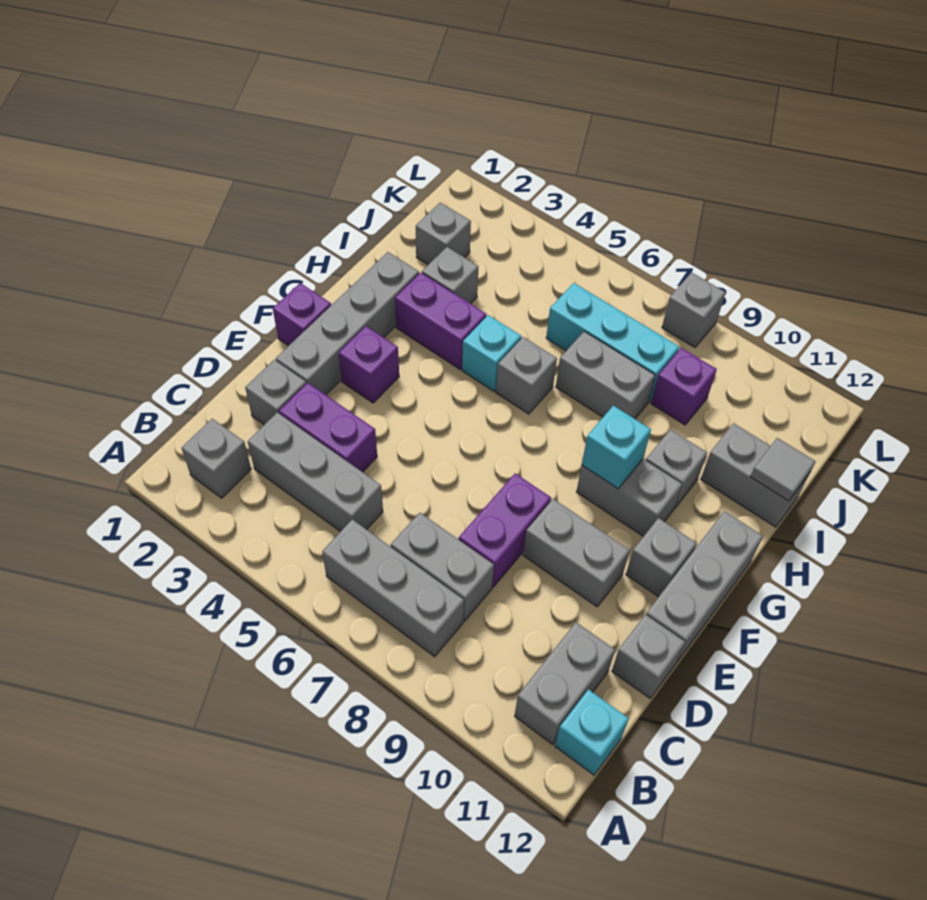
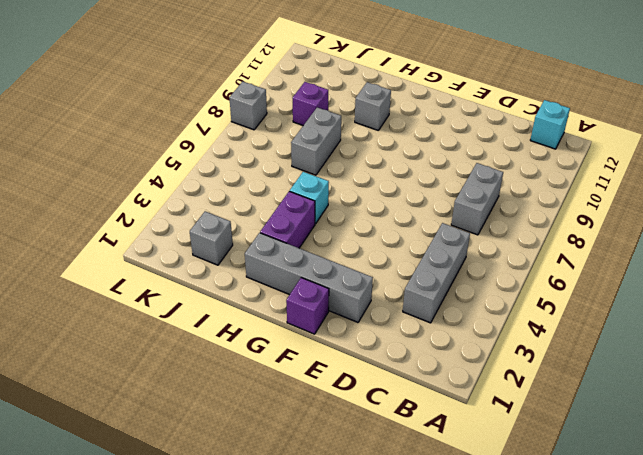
none -> grey brick B2 level 1
none -> grey brick B6:B8 level 1
none -> grey brick B11:C11 level 1
none -> grey brick D2 level 1

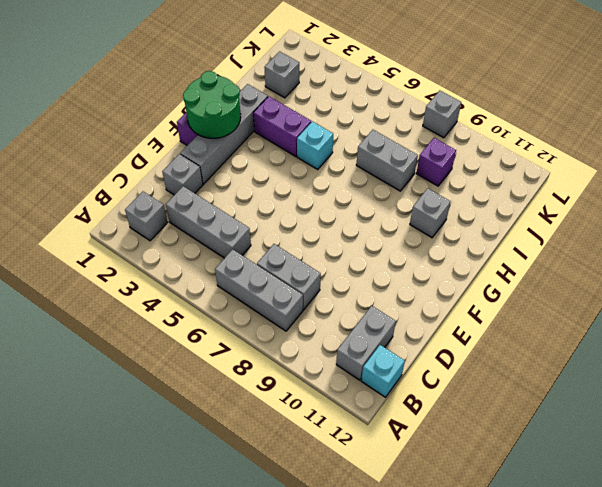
green round brick F1:G2 level 2 -> none
none -> purple brick D3:D4 level 1
none -> purple brick D8:E8 level 1
none -> grey brick D12 level 1
none -> grey brick E9:E10 level 1

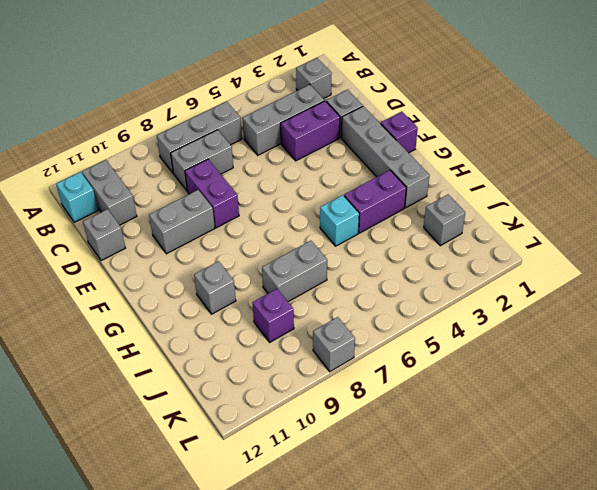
none -> grey brick E12:G12 level 1
none -> purple brick F3 level 1
none -> grey brick F11 level 1
none -> grey brick G9:G10 level 1

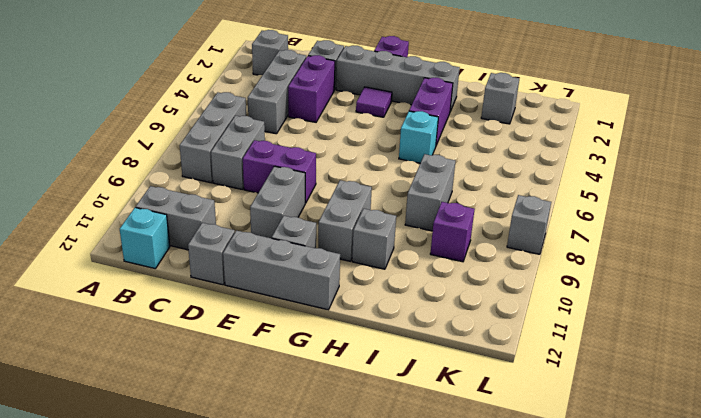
purple tile F3 level 1 -> purple brick F3 level 1
none -> grey brick H6 level 1
none -> grey brick I3 level 1
none -> grey brick I11:I12 level 1
none -> cyan brick J6:J8 level 1

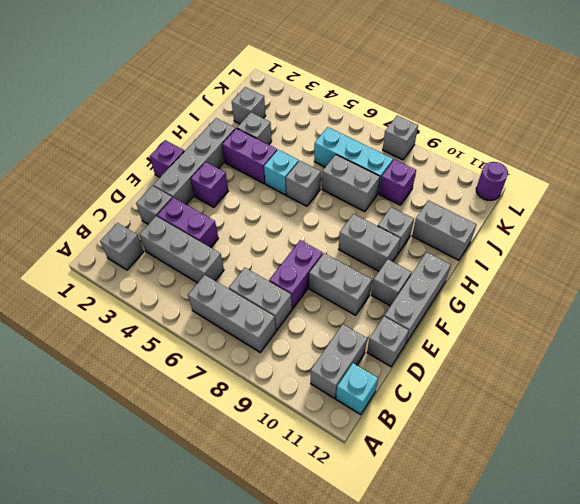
purple round brick L12 level 1 -> none
none -> cyan brick G9 level 2
none -> grey tile I12 level 2

